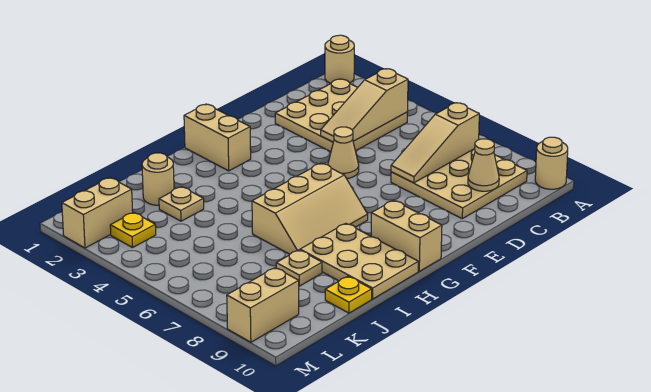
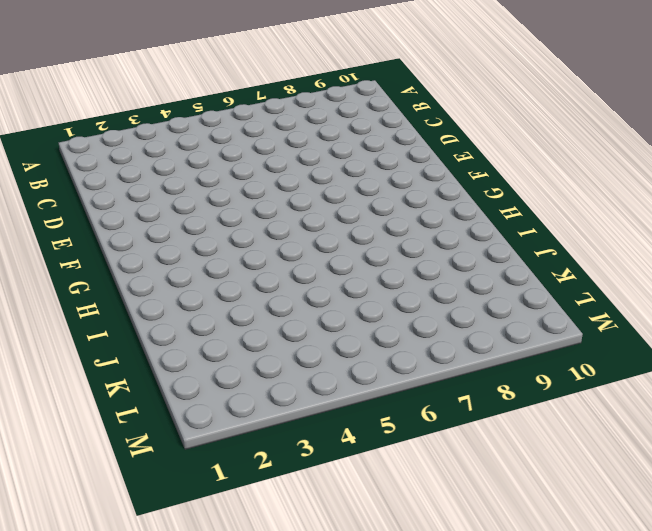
none -> tan round brick A1 level 1
none -> tan round brick A10 level 1
none -> tan plate B2:D4 level 1

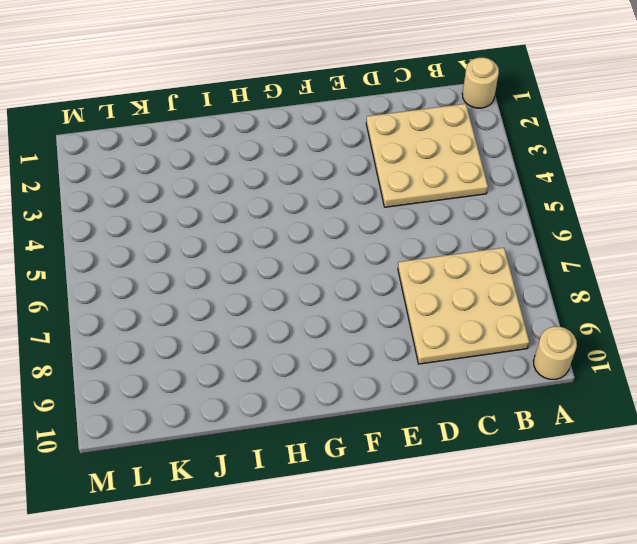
none -> tan cone E5 level 1
none -> tan brick G1:G2 level 1
none -> tan slope G6:I7 level 1 top 6

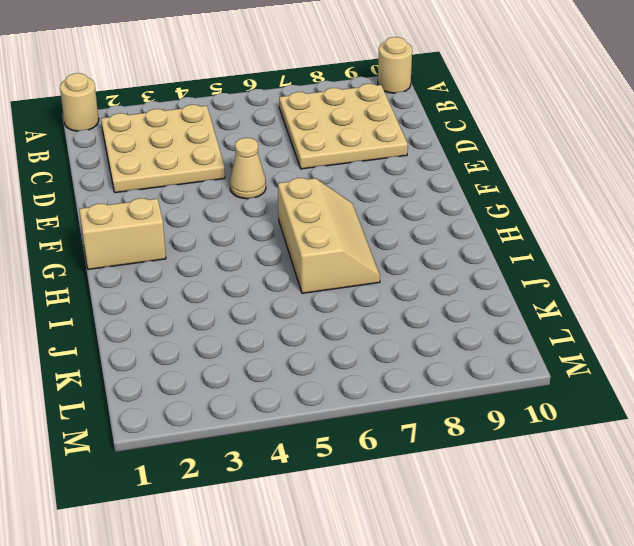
none -> tan brick G9:G10 level 1
none -> tan plate H8:I10 level 1
none -> tan round brick J2 level 1

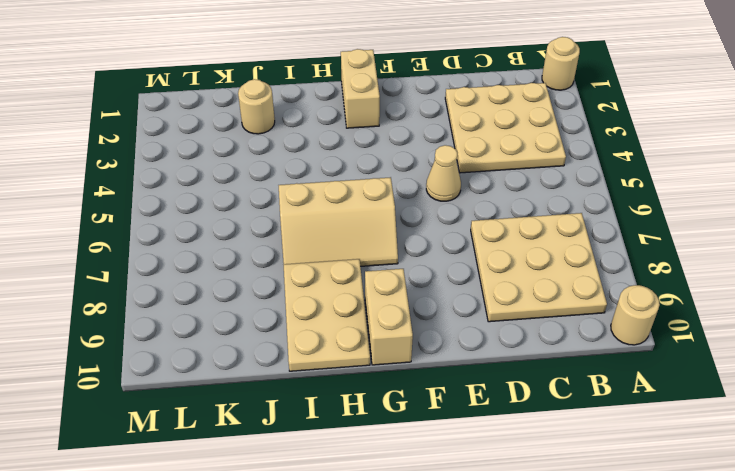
none -> tan plate J3 level 1
none -> tan plate J8 level 1
none -> yellow plate J10 level 1

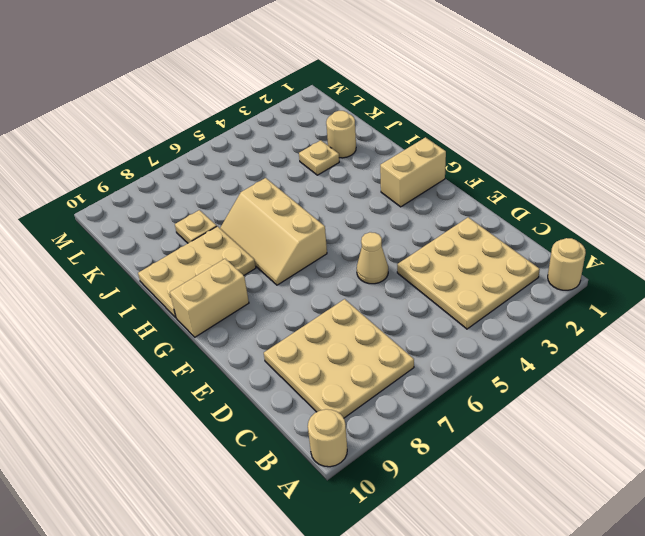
none -> yellow plate J10 level 1
none -> tan brick L2:M2 level 1
none -> yellow plate L3 level 1

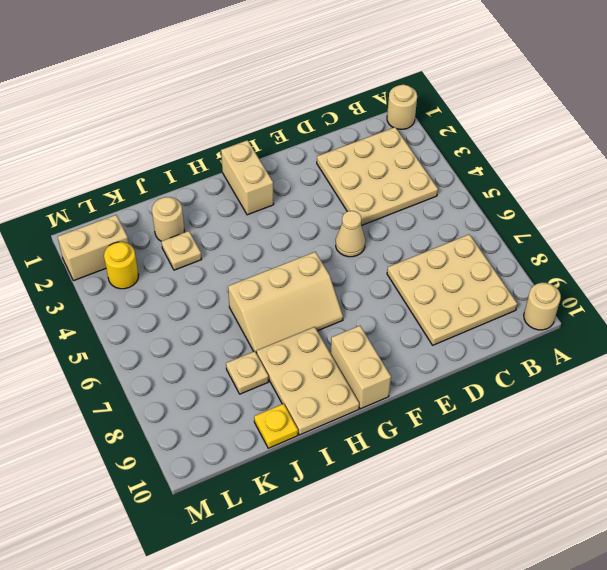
yellow round brick L3 level 1 -> yellow plate L3 level 1
none -> tan brick L9:M9 level 1
none -> tan slope B4:D4 level 2 top B
none -> tan slope B7:D7 level 2 top B

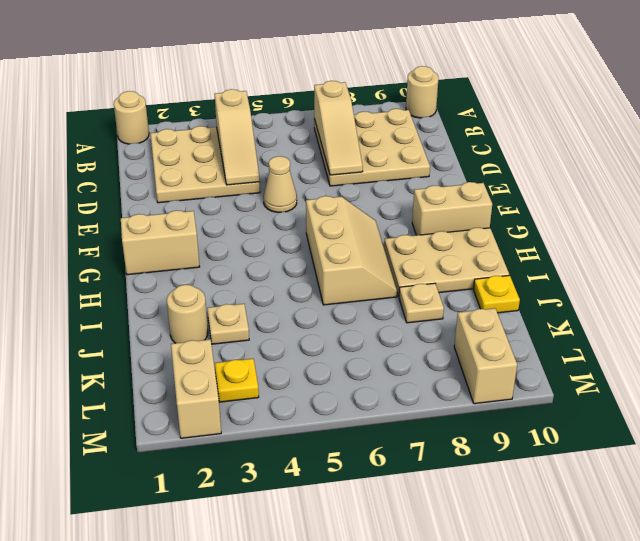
none -> tan cone C9 level 2

